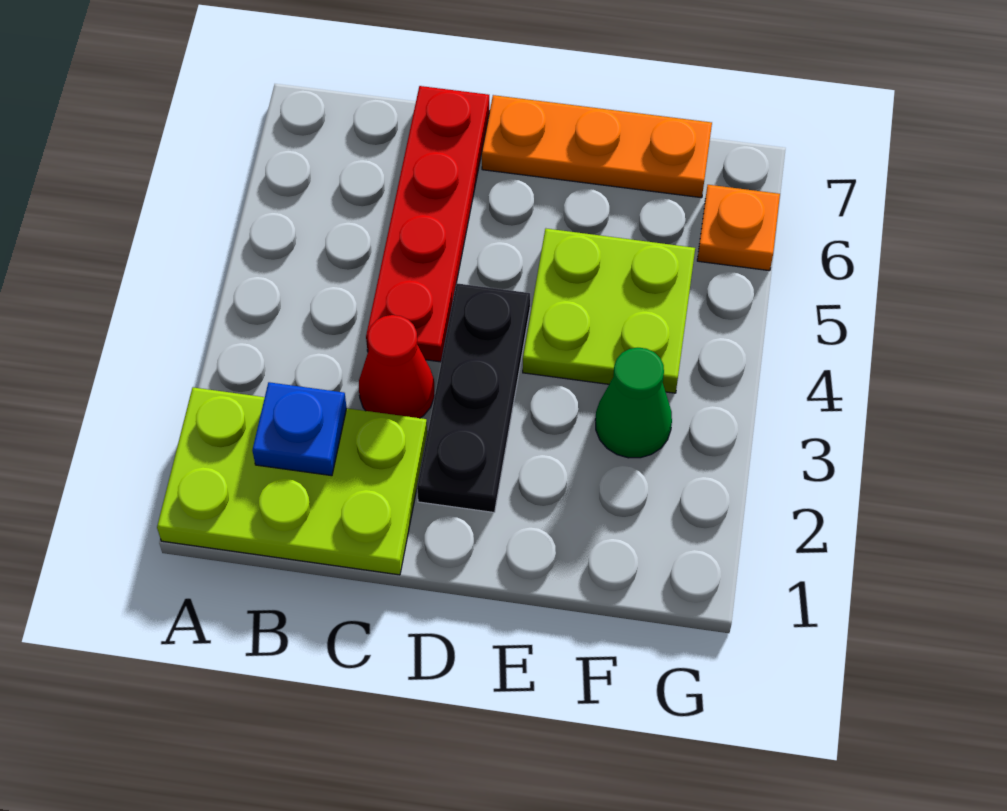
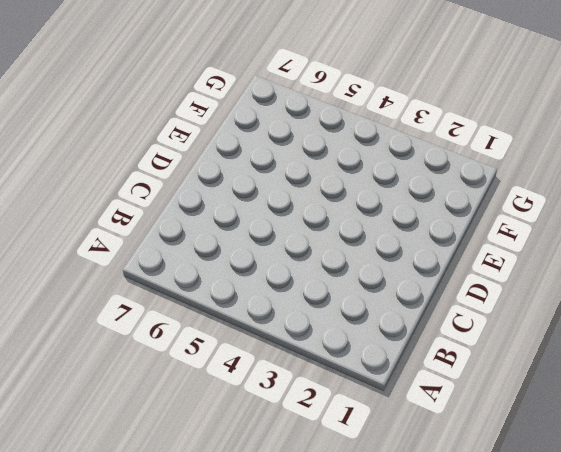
none -> lime plate A1:C2 level 1
none -> red cone C3 level 1

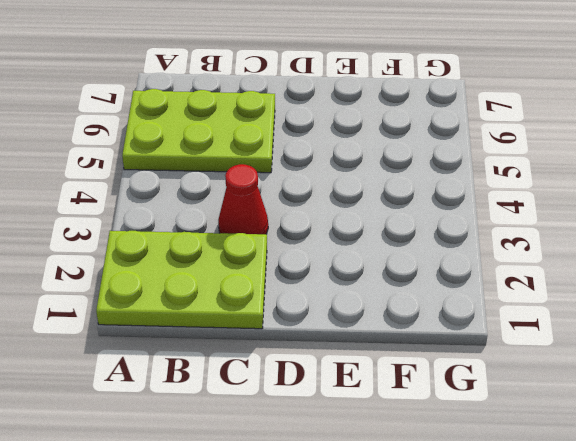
lime plate A5:C6 level 1 -> red plate C4:C7 level 1
none -> black plate D2:D4 level 1
none -> orange plate D7:F7 level 1

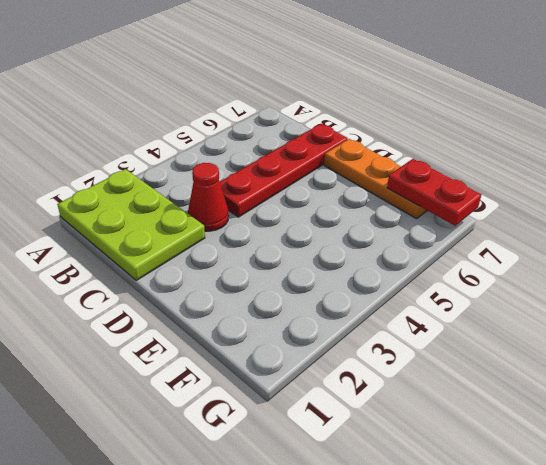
red plate F7:G7 level 2 -> none
none -> black plate D2:D4 level 1
none -> lime plate E4:F5 level 1

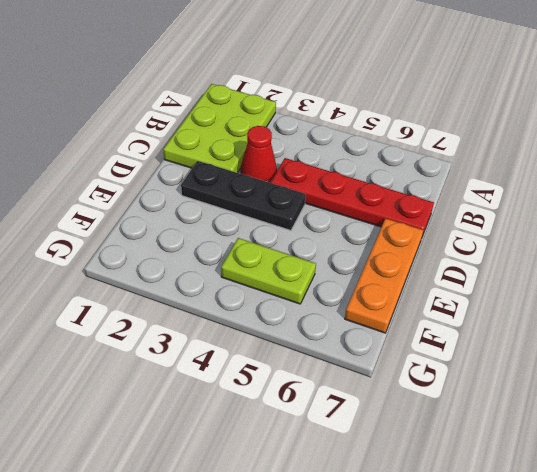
lime plate F4:F5 level 1 -> lime plate E4:F5 level 1
none -> green cone F3 level 1
none -> orange plate G6 level 1

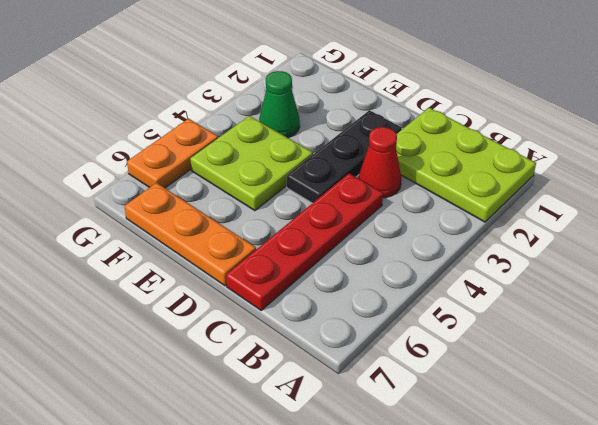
orange plate G5:G6 level 1 -> orange plate G6 level 1
none -> blue plate B2 level 2

